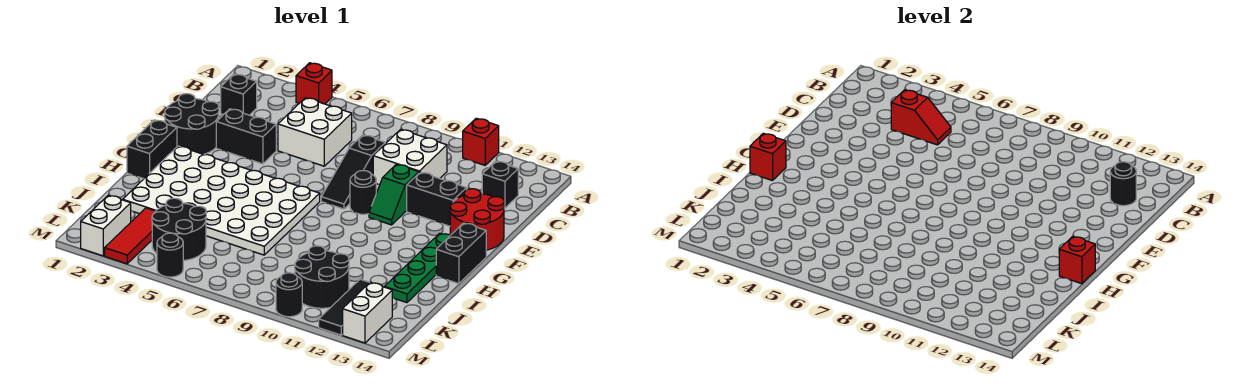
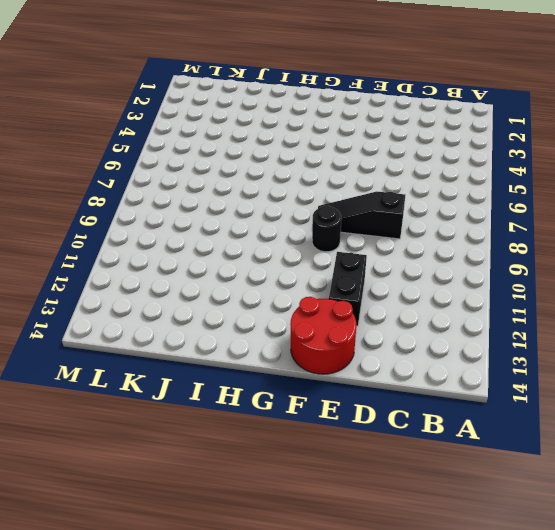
none -> red brick A4 level 1
none -> red brick A11 level 1
none -> black brick C2 level 1

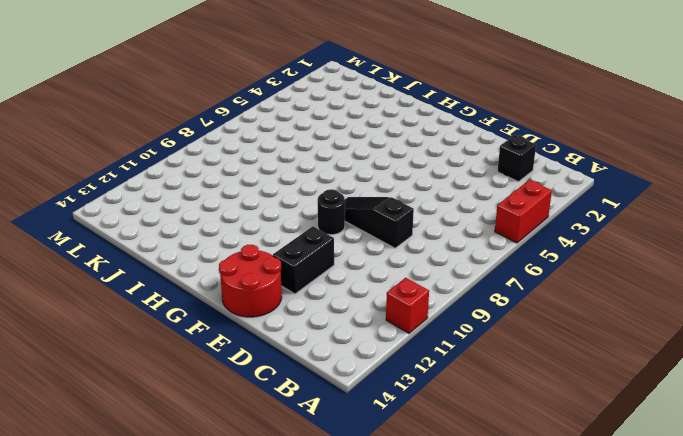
red brick A4:A5 level 1 -> red brick A4 level 1
none -> white brick C5:D6 level 1
none -> white brick C9:D10 level 1
none -> black brick C13 level 1

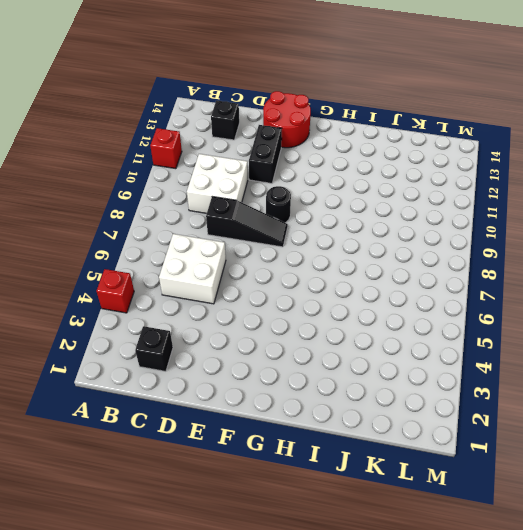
none -> black round brick E1:F2 level 1
none -> black brick E3:E4 level 1
none -> green slope E10:F10 level 1 top E

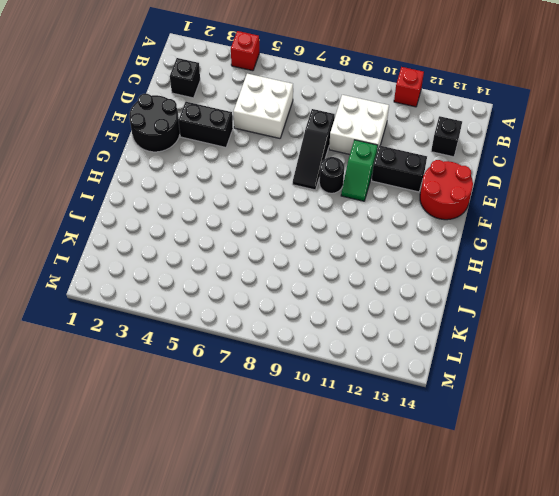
none -> black brick G1:H1 level 1
none -> white plate G2:J7 level 1
none -> green plate G13:J13 level 1

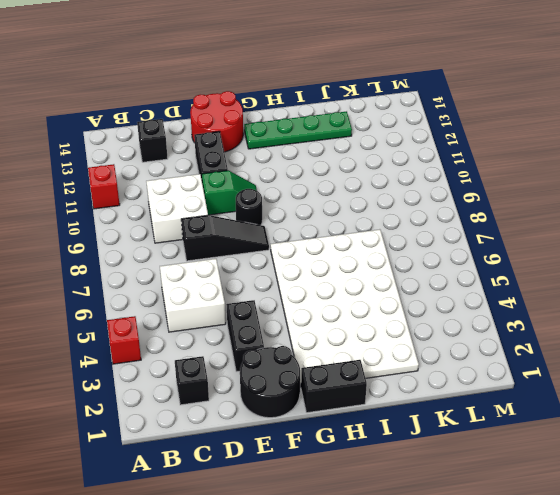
none -> black brick G14:H14 level 1
none -> red tile K3:M3 level 1
none -> black round brick K4:L5 level 1

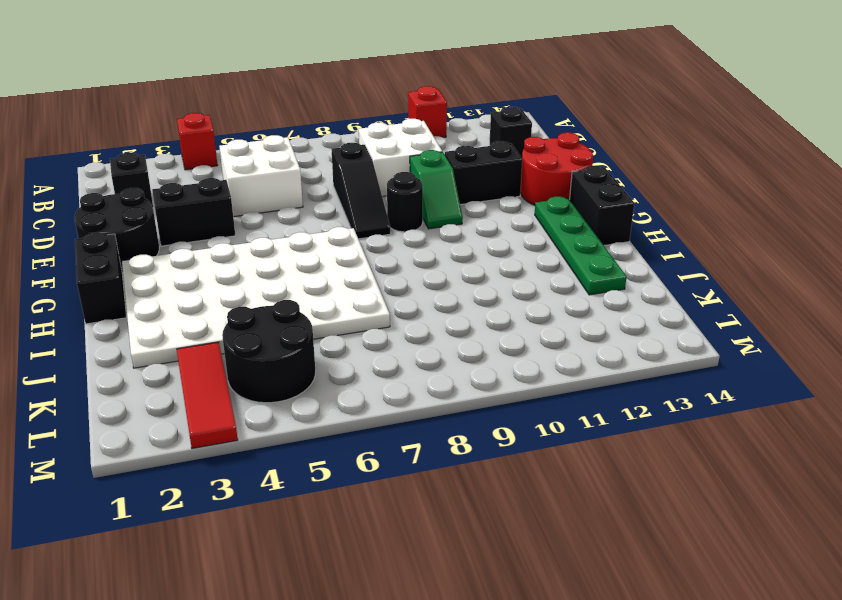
none -> black round brick K10:L11 level 1
none -> black tile K12:M12 level 1
none -> white brick L2:M2 level 1

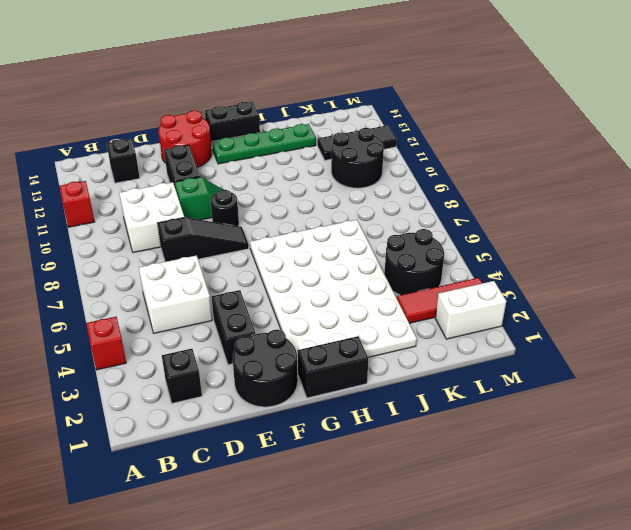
none -> white brick L13:M13 level 1
none -> black round brick M5 level 1
none -> black round brick M10 level 1

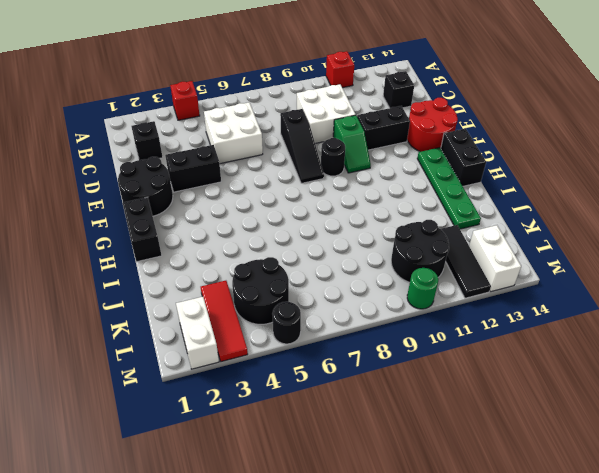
green round brick M10 level 1 -> black round brick M10 level 1
none -> white plate G2:J7 level 1
none -> red slope C4:C5 level 2 top 4
none -> black round brick C13 level 2

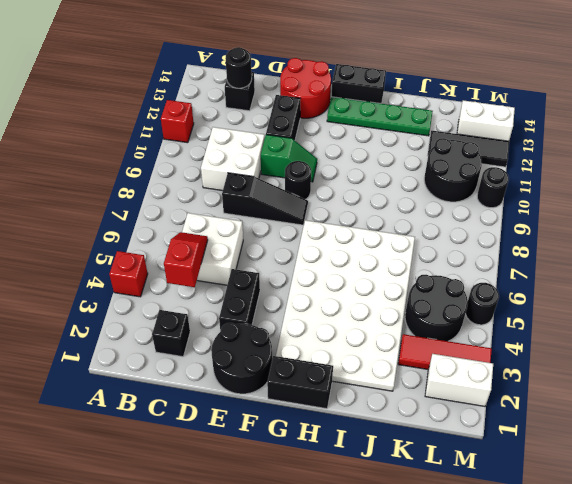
none -> red brick H1 level 2
none -> red brick H14 level 2

